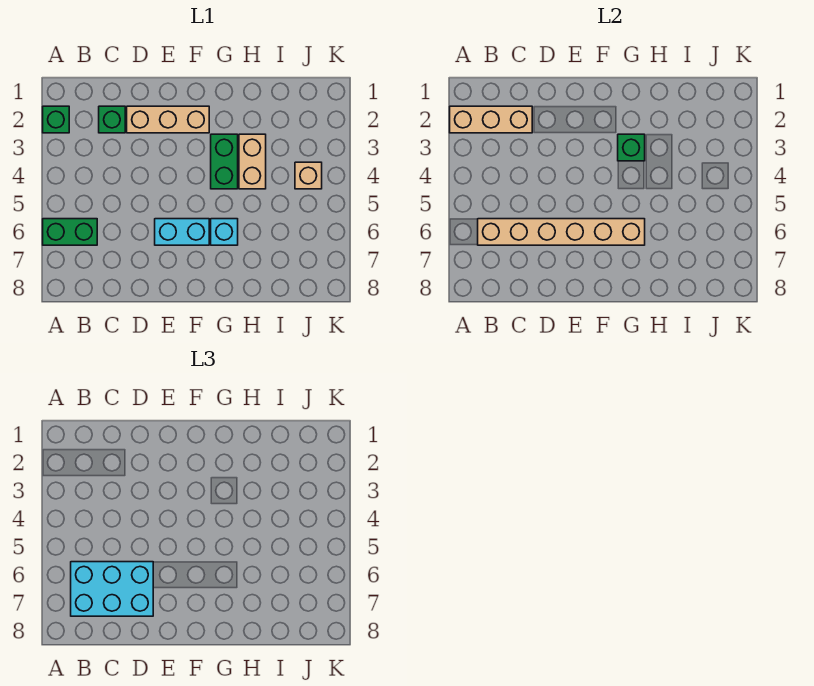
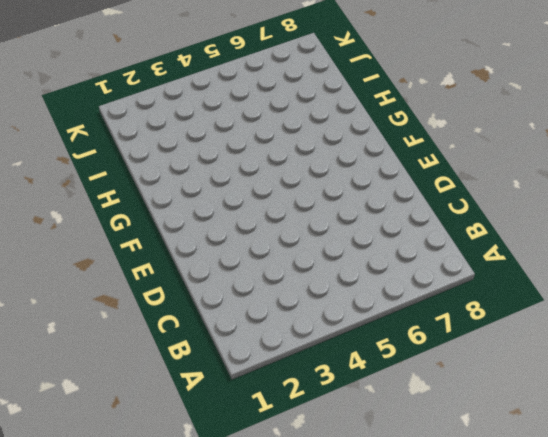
none -> green brick A2 level 1
none -> green brick A6:B6 level 1
none -> green brick C2 level 1

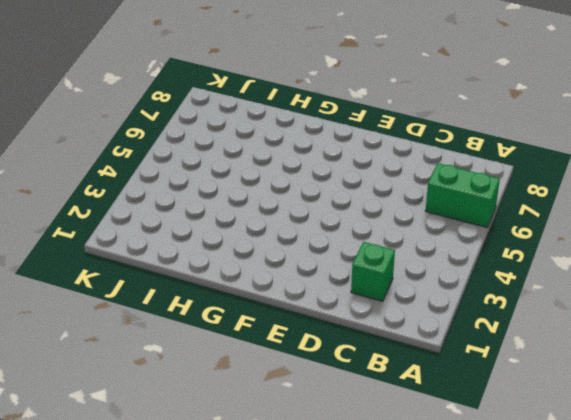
none -> green brick A2 level 1
none -> tan brick D2:F2 level 1
none -> cyan brick E6:F6 level 1

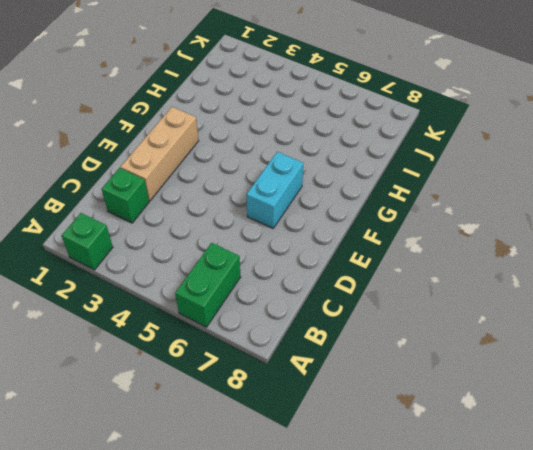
none -> green brick G3:G4 level 1
none -> cyan brick G6 level 1
none -> tan brick H3:H4 level 1

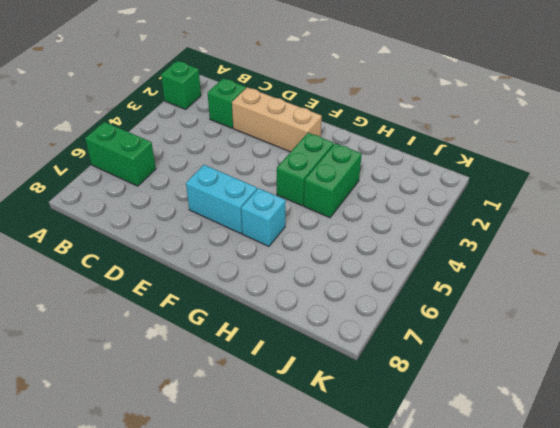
green brick H3:H4 level 1 -> tan brick H3:H4 level 1
none -> tan brick J4 level 1
none -> tan brick A2:C2 level 2
none -> tan brick B6:G6 level 2

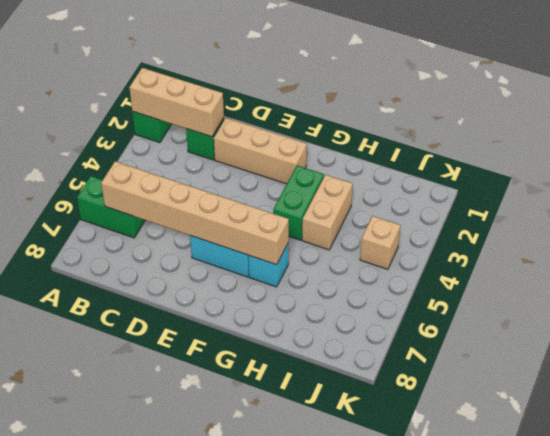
none -> green brick G3 level 2
none -> cyan brick B6:D7 level 3

